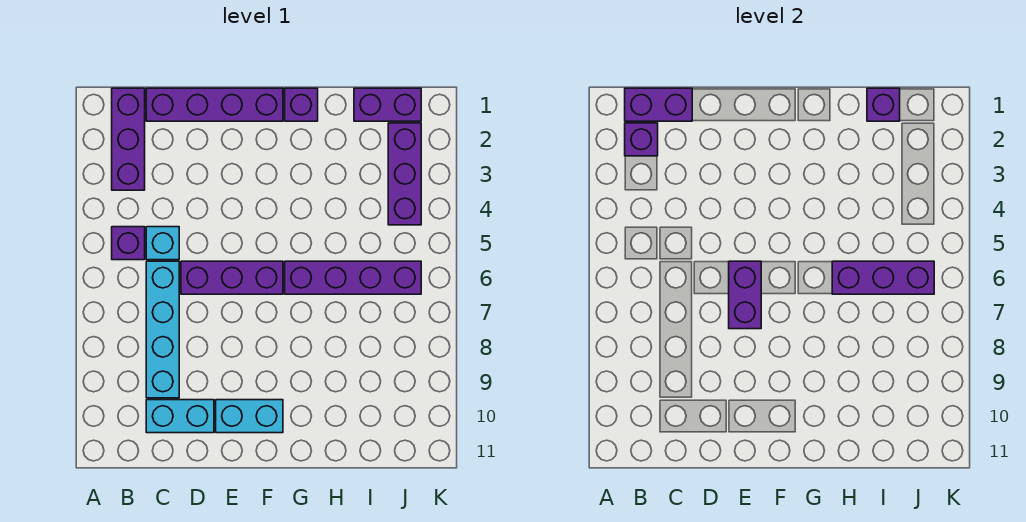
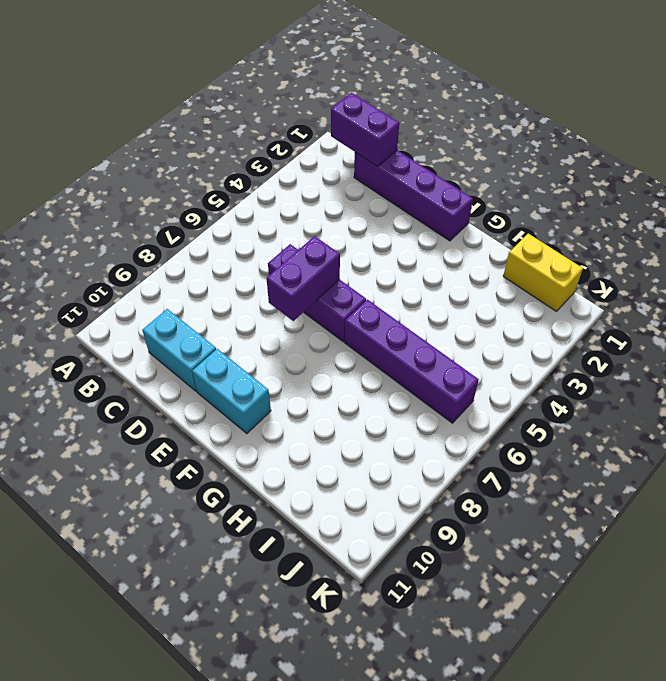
yellow brick I1:J1 level 1 -> purple brick I1:J1 level 1
none -> purple brick B1:B3 level 1
none -> purple brick B5 level 1
none -> cyan brick C5 level 1

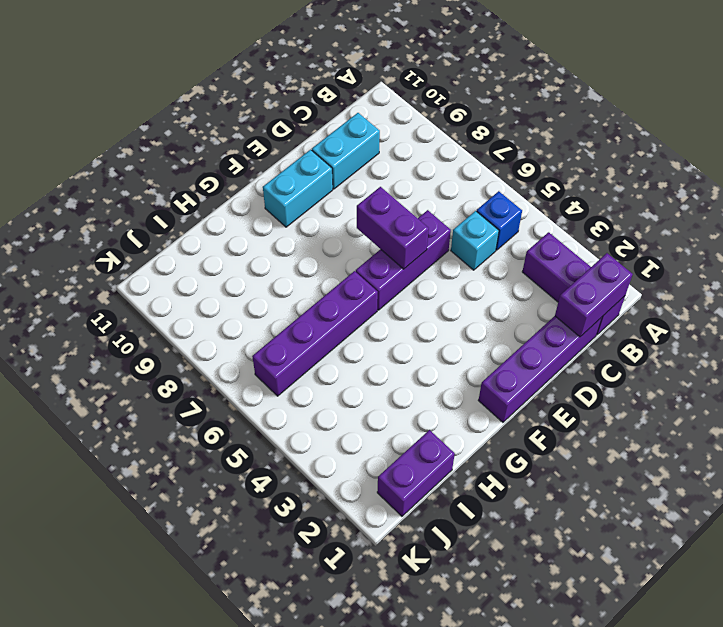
blue brick B5 level 1 -> purple brick B5 level 1
none -> cyan brick C6:C9 level 1
none -> purple brick G1 level 1
none -> purple brick J2:J4 level 1

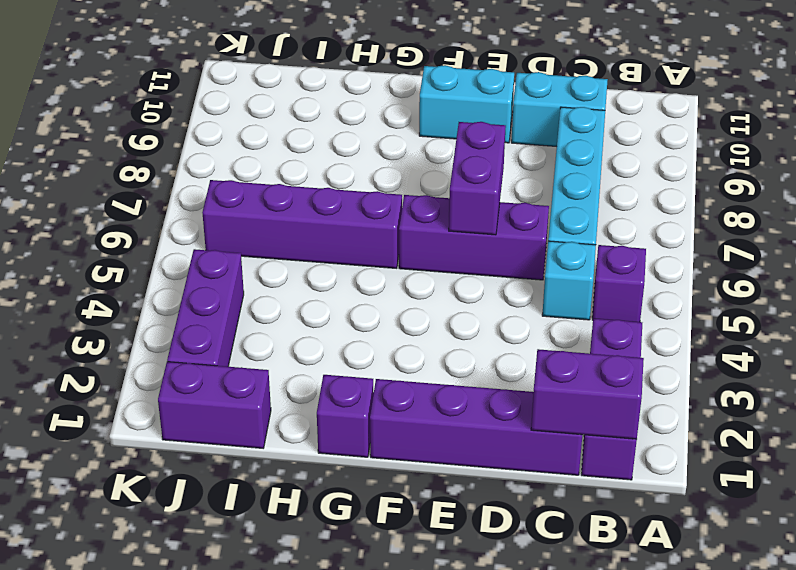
none -> purple brick B2 level 2
none -> purple brick H6:J6 level 2
none -> purple brick I1 level 2

